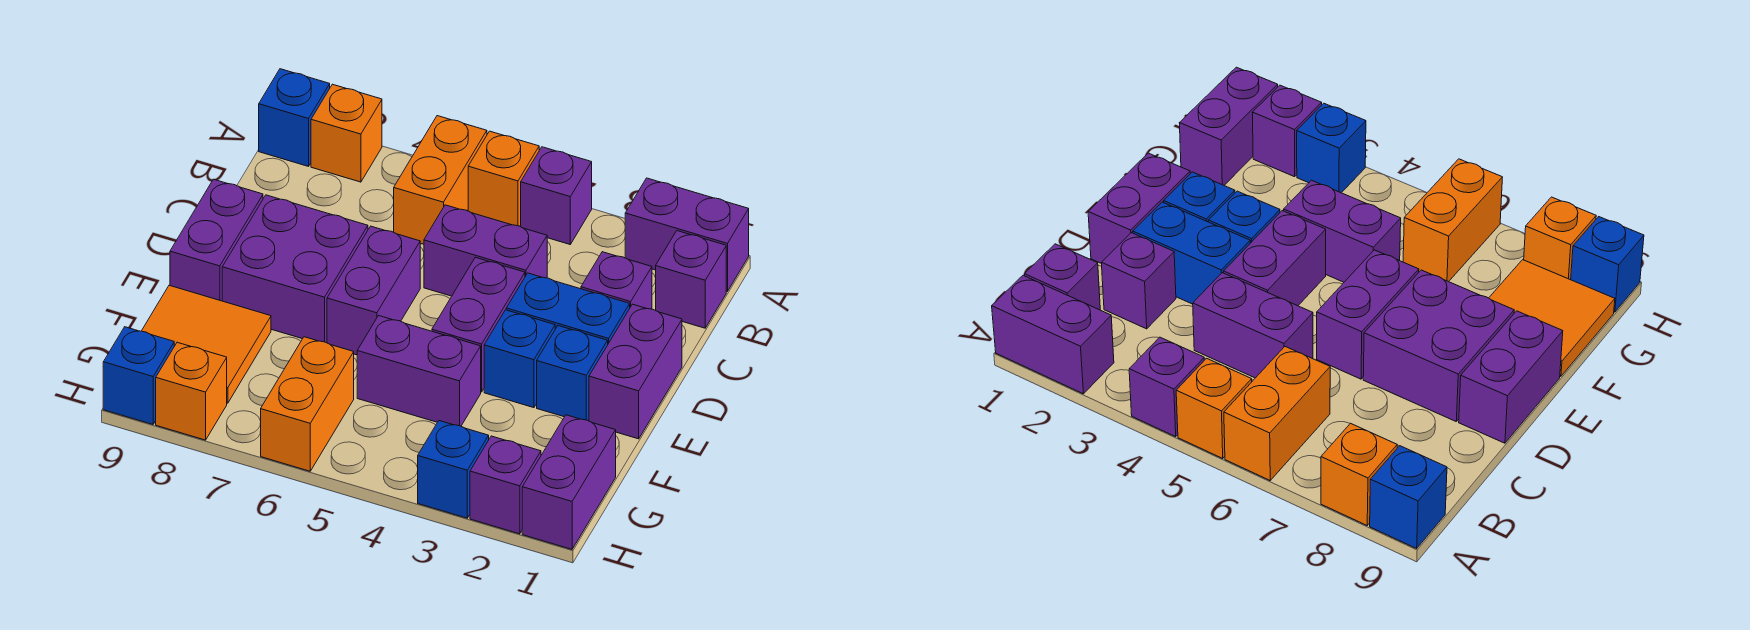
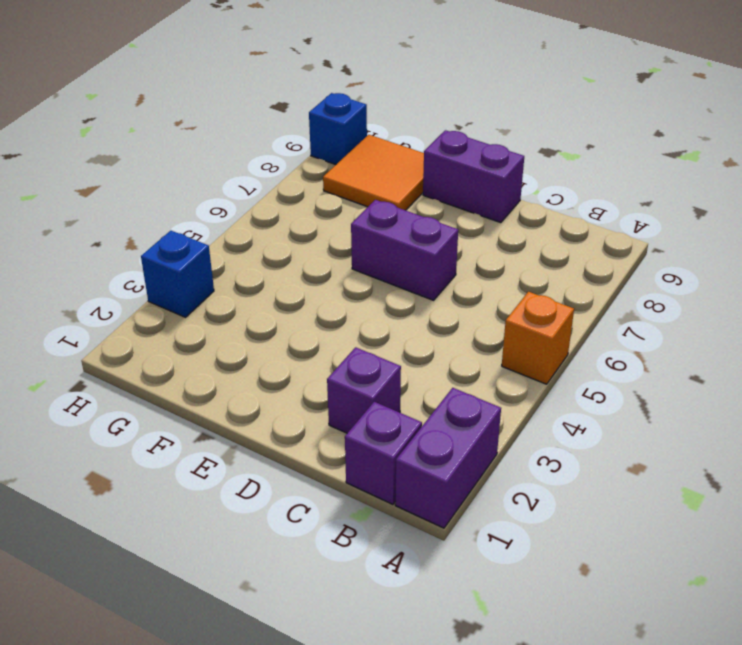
none -> purple brick A4 level 1
none -> orange brick A6:B6 level 1
none -> orange brick A8 level 1

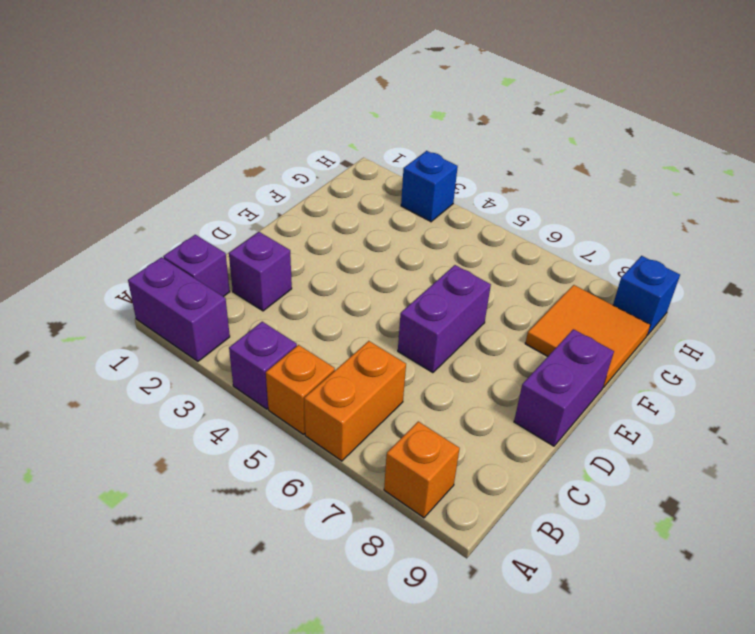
none -> blue brick A9 level 1
none -> purple brick C4:C5 level 1
none -> purple brick D1:E1 level 1

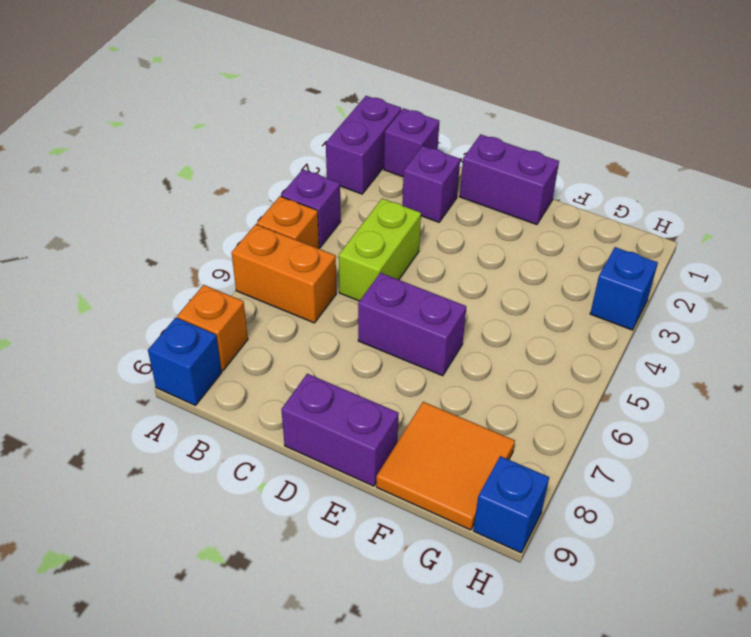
lime brick C4:C5 level 1 -> purple brick C4:C5 level 1
none -> blue brick D2:D3 level 1
none -> purple brick D4:E4 level 1
none -> purple brick D7:E8 level 1

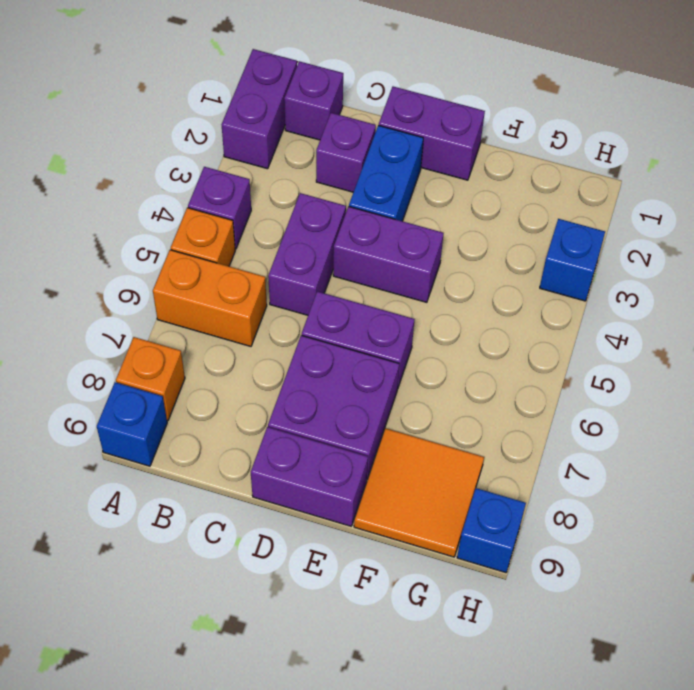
none -> blue brick E2 level 1
none -> blue brick E3 level 1
none -> purple brick F4:F5 level 1

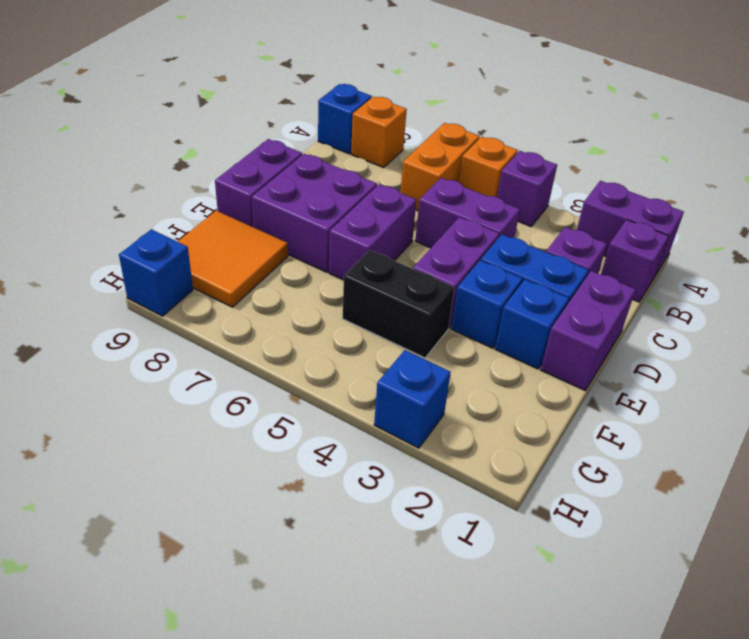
black brick F4:F5 level 1 -> purple brick F4:F5 level 1
none -> purple brick G1:H1 level 1
none -> orange brick G6:H6 level 1
none -> purple brick H2 level 1

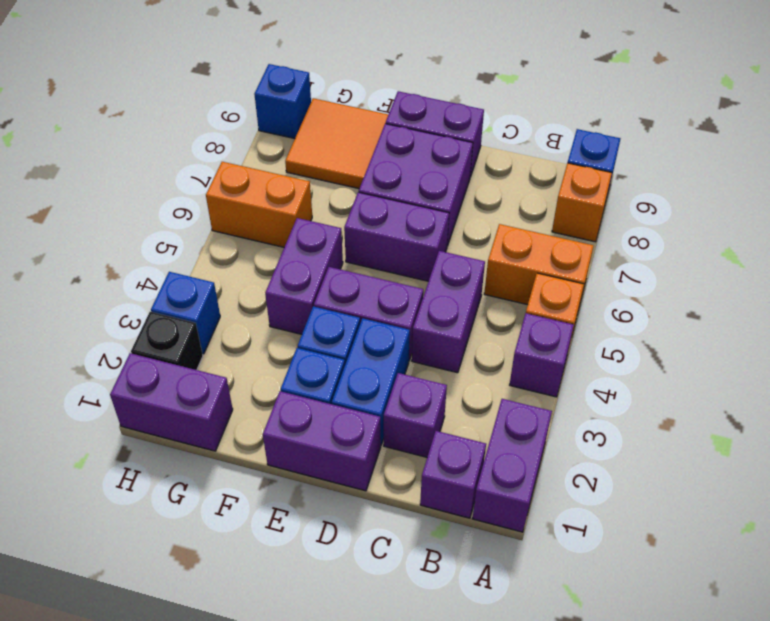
black brick H2 level 1 -> purple brick H2 level 1
none -> orange brick H8 level 1

